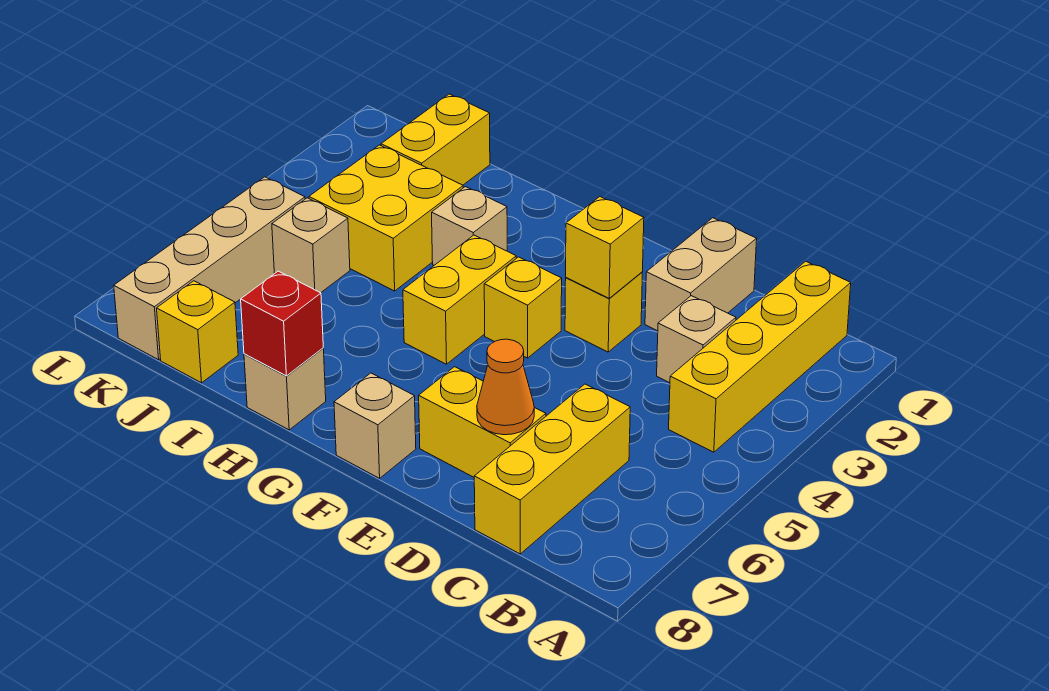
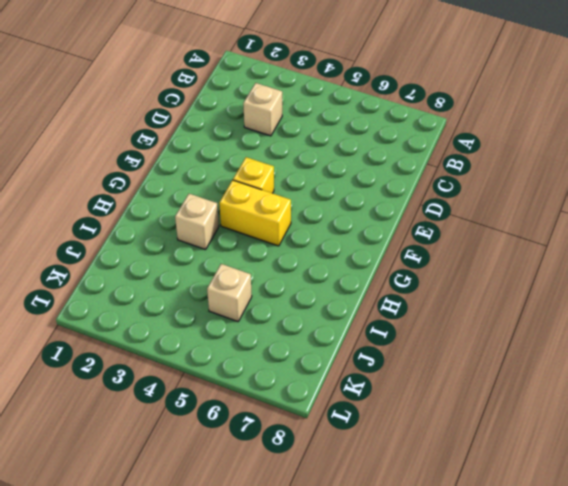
none -> yellow brick B1:B4 level 1
none -> yellow brick C6:C8 level 1
none -> tan brick D1:D2 level 1

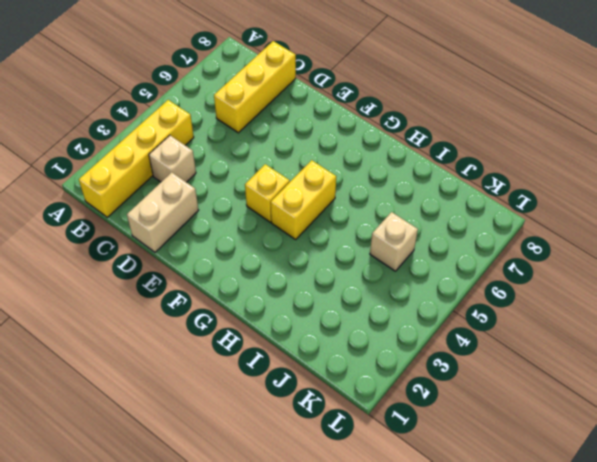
none -> yellow brick D7:E7 level 1
none -> yellow brick E3 level 1
none -> tan brick F8 level 1

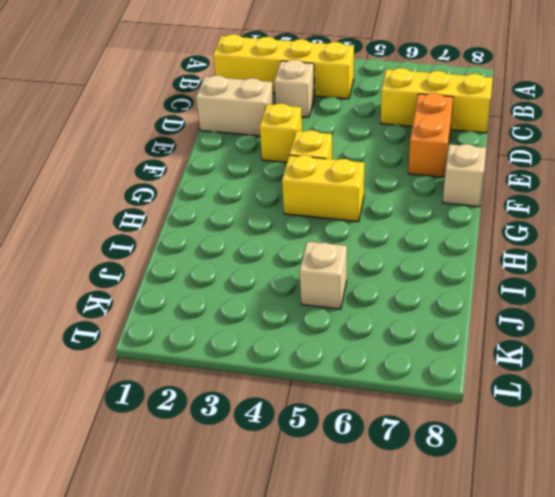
orange brick D7:E7 level 1 -> yellow brick D7:E7 level 1
none -> tan brick H3 level 1
none -> tan brick H8 level 1
none -> yellow brick I3:J4 level 1

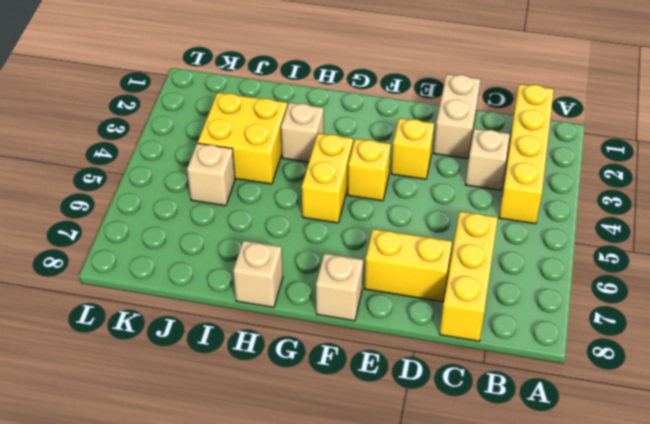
none -> yellow brick J1:J2 level 1
none -> yellow brick J8 level 1
none -> tan brick K5:K8 level 1

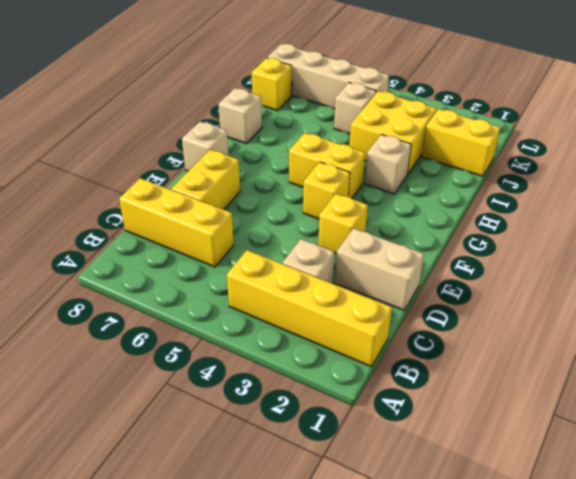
none -> orange cone D7 level 2
none -> yellow brick E3 level 2
none -> red brick H8 level 2

